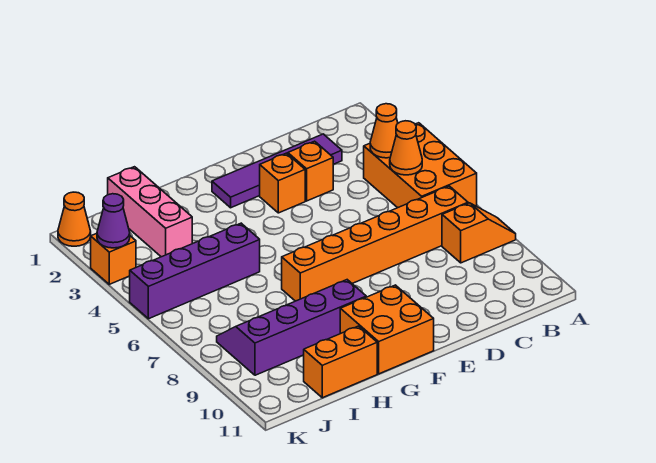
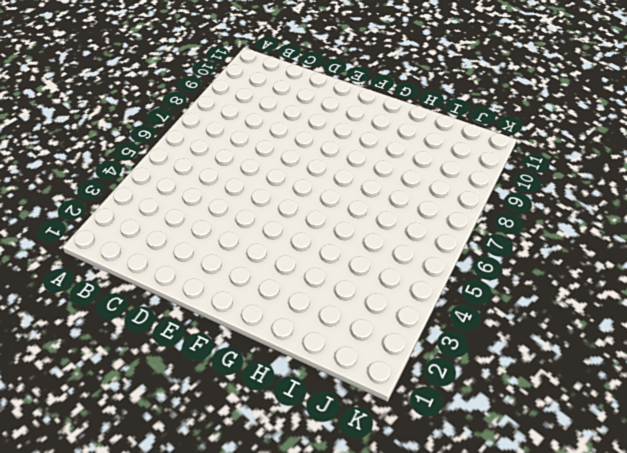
none -> orange brick A4:B6 level 1
none -> orange slope A8:B8 level 1 top B
none -> orange brick B7:G7 level 1

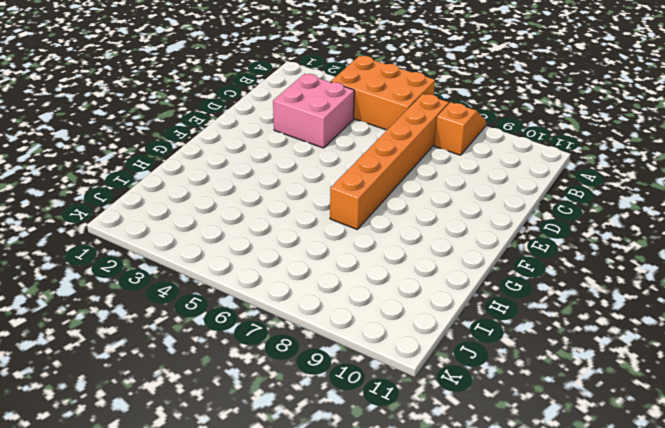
pink brick C3:D4 level 1 -> orange brick D3 level 1
none -> purple tile C2:F2 level 1
none -> orange brick E3 level 1
none -> orange brick F10:G11 level 1

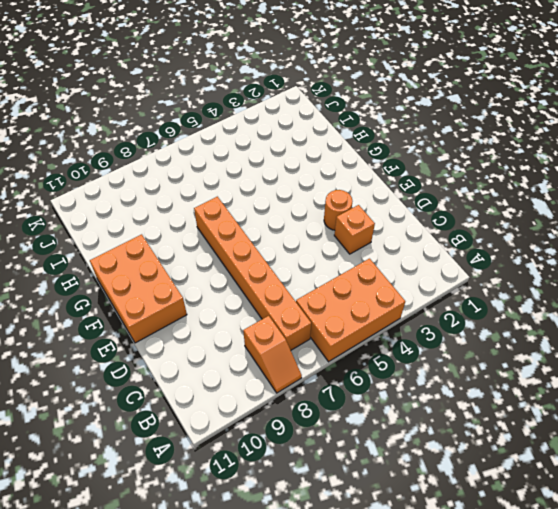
orange round brick E3 level 1 -> orange brick E3 level 1
orange brick E10:G11 level 1 -> orange brick F10:G11 level 1
none -> purple tile C2:F2 level 1
none -> purple slope G8:J9 level 1 top 9
none -> purple brick H5:K5 level 1

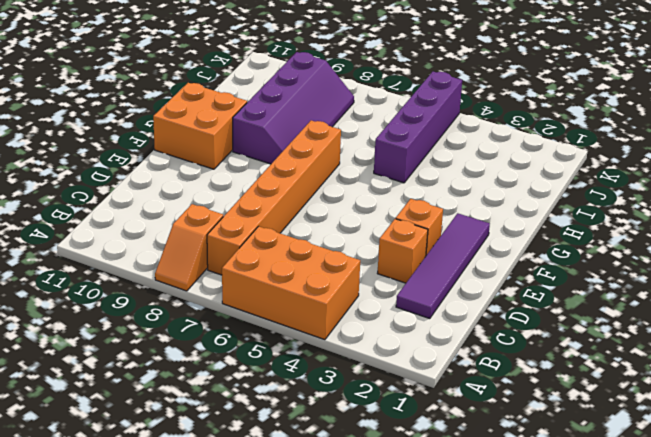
none -> orange brick H11:I11 level 1
none -> pink brick I1:I3 level 1
none -> orange cone K1 level 1

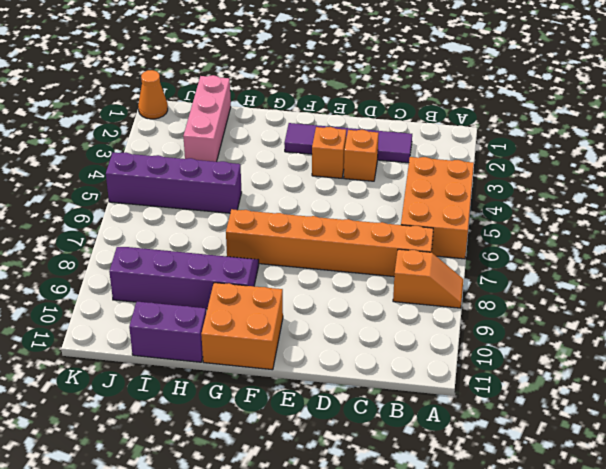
purple brick H11:I11 level 1 -> orange brick H11:I11 level 1
none -> orange brick K3 level 1
none -> orange cone B4 level 2
none -> orange cone B5 level 2

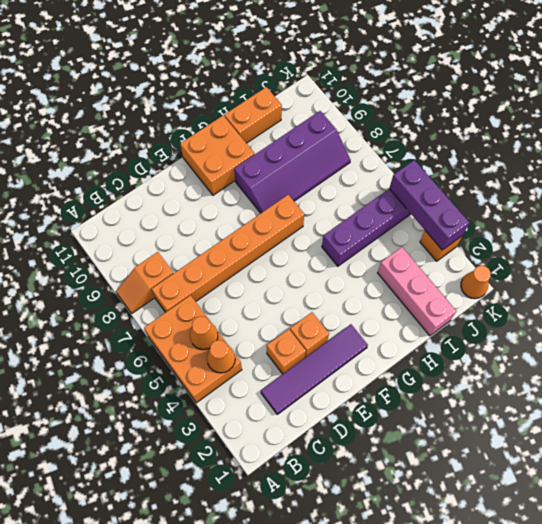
purple brick K3:K5 level 2 -> purple cone K3 level 2

